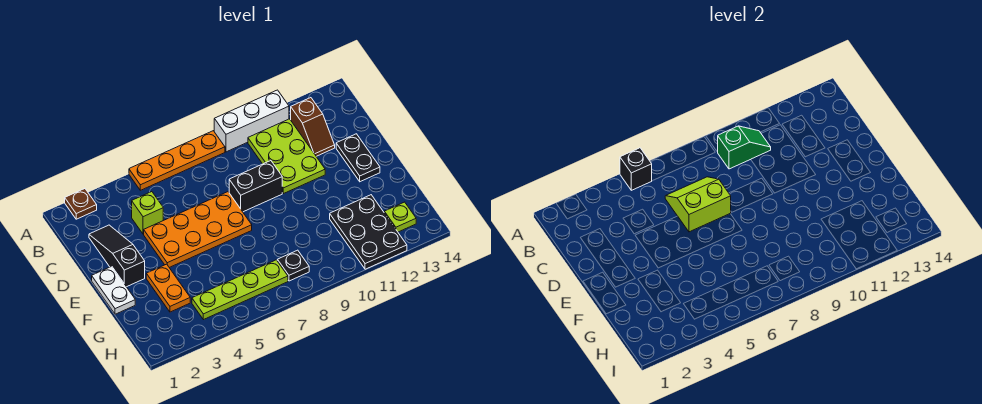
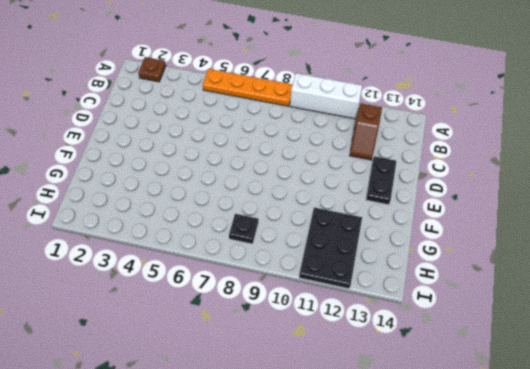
none -> lime plate B10:D11 level 1
none -> black slope C2:E2 level 1 top E
none -> lime brick C4 level 1

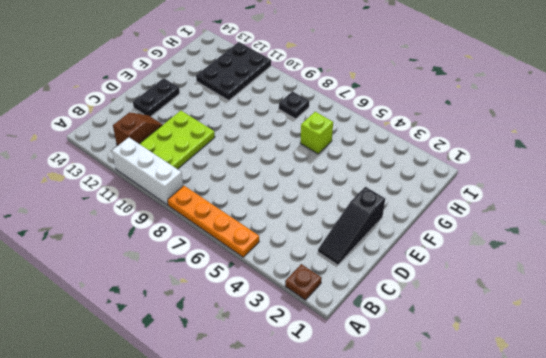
lime brick G6 level 1 -> lime brick C4 level 1
none -> orange plate D4:E7 level 1
none -> black brick D8:D9 level 1
none -> white plate E1:F1 level 1

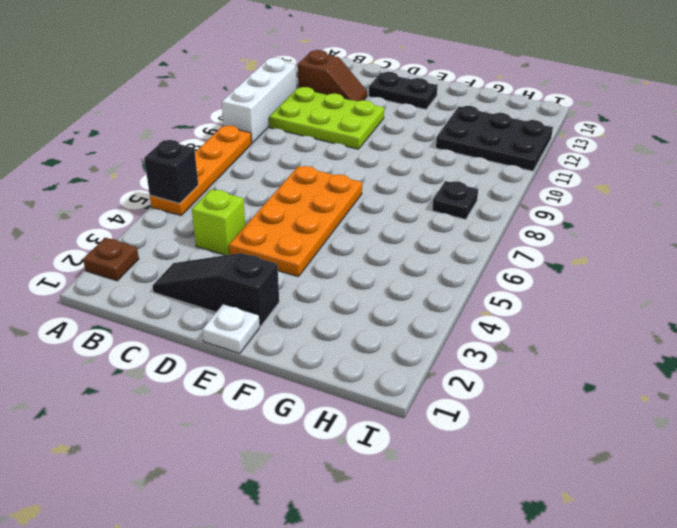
white plate E1 level 1 -> white plate E1:F1 level 1
none -> black brick D8:D9 level 1
none -> orange plate F3:G3 level 1
none -> lime plate H4:H7 level 1

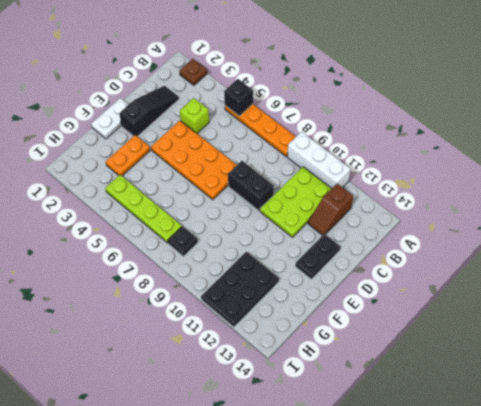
none -> lime plate H13 level 1
none -> green slope B9:B10 level 2 top 9
none -> lime slope C6:D7 level 2 top D

